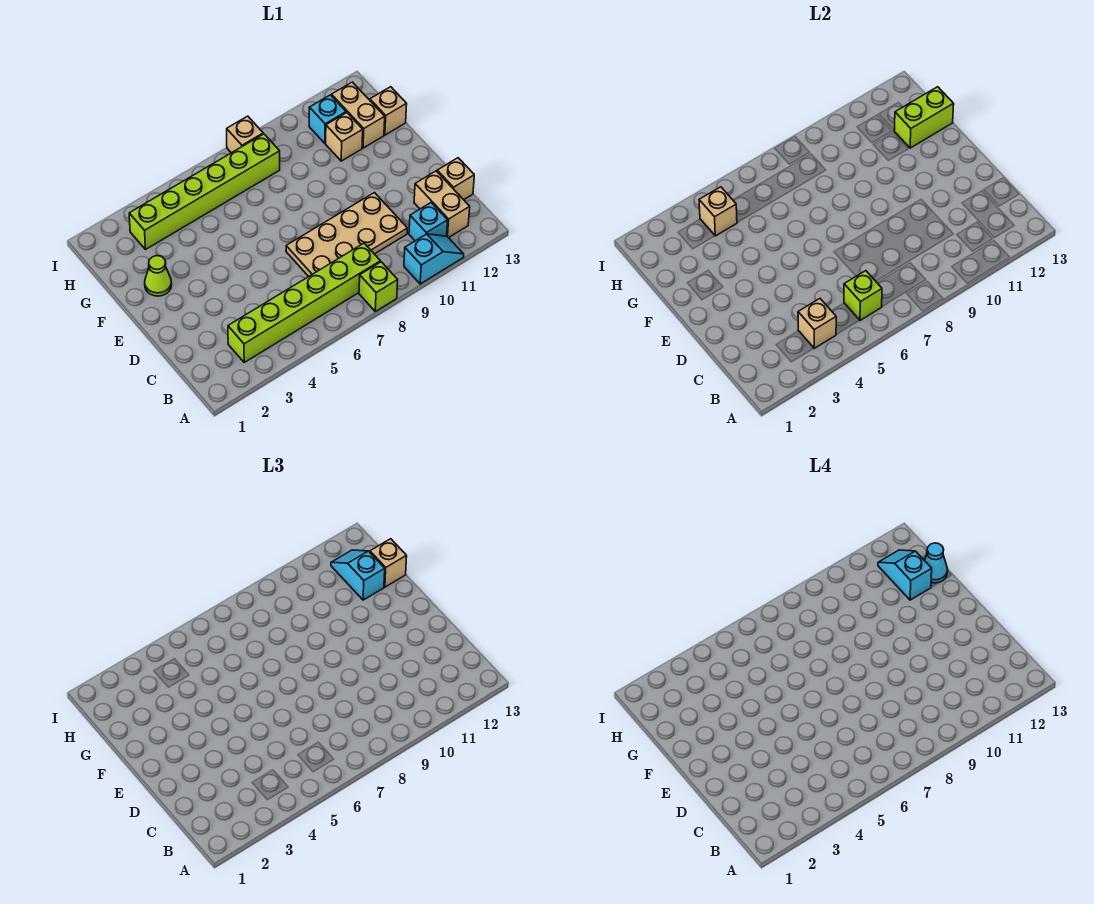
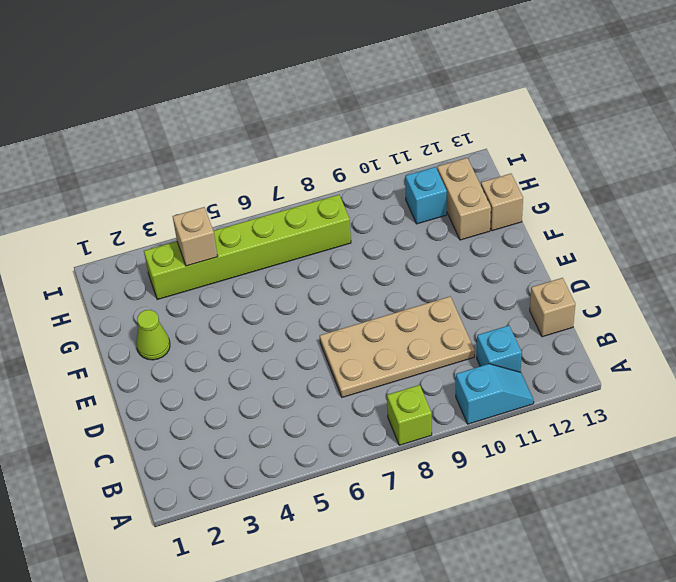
none -> lime brick B3:B8 level 1
none -> tan brick B12:C12 level 1
none -> tan brick G11 level 1

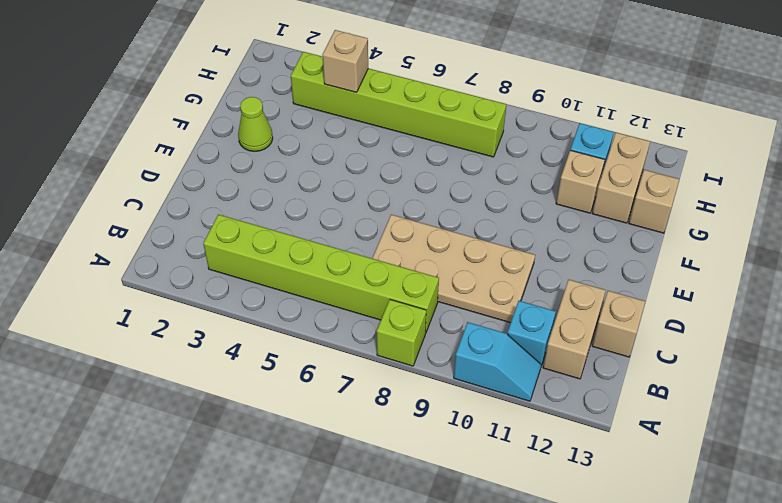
none -> tan brick I8 level 1
none -> tan brick B4 level 2
none -> lime brick B6 level 2

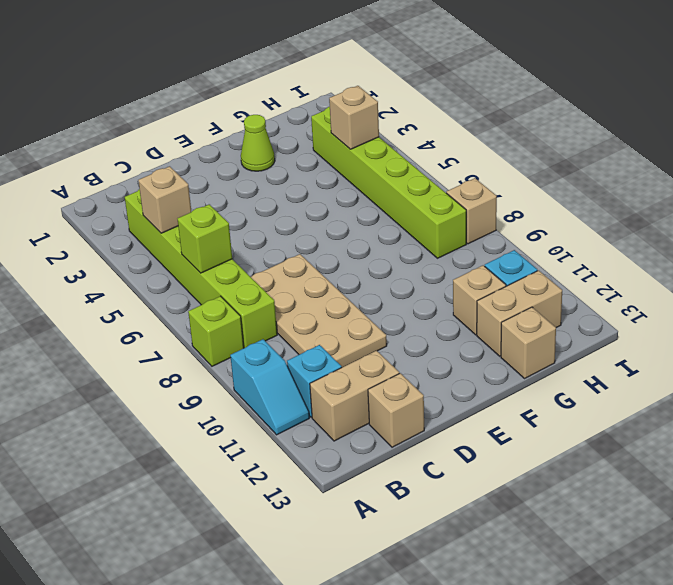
none -> lime brick G12:G13 level 2
none -> cyan slope G12:H12 level 3 top G
none -> tan brick G13 level 3

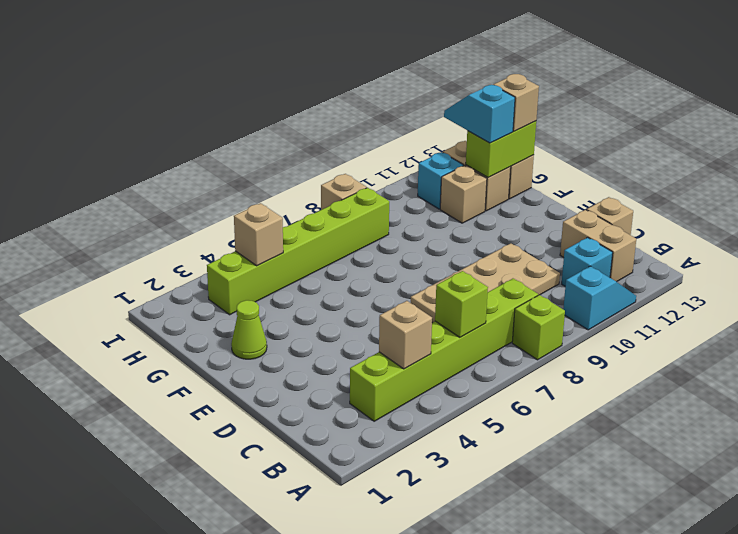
none -> cyan slope G12:H12 level 4 top G
none -> cyan cone G13 level 4

